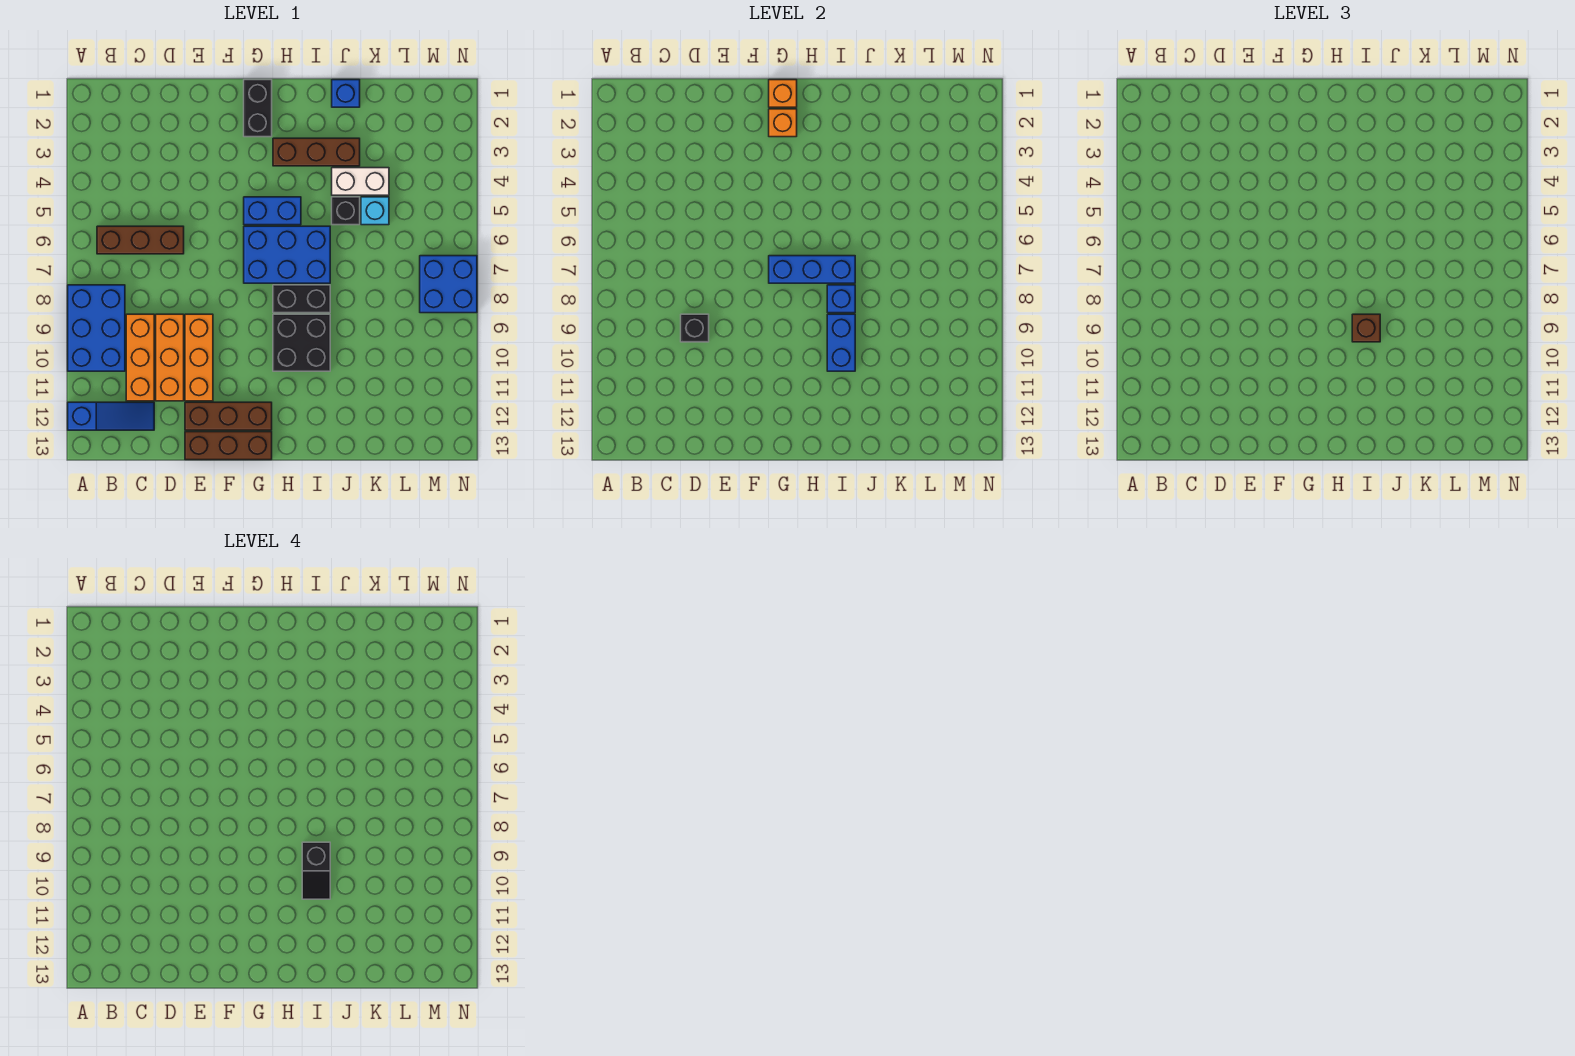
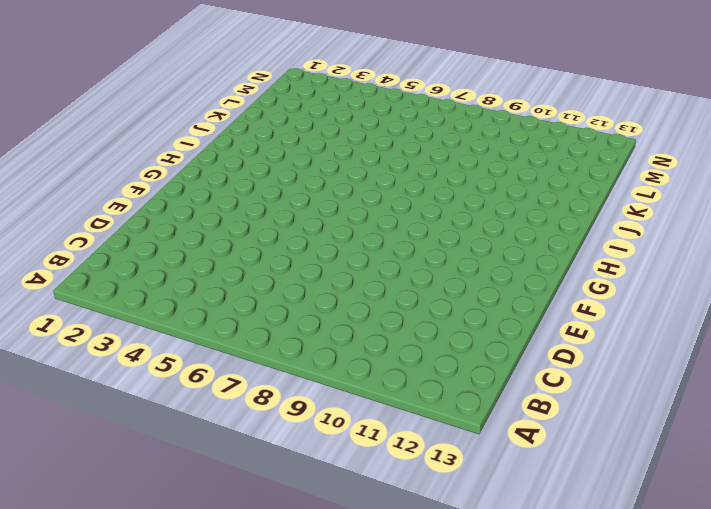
none -> blue brick A8:B10 level 1
none -> blue slope A12:C12 level 1 top A
none -> brown brick B6:D6 level 1

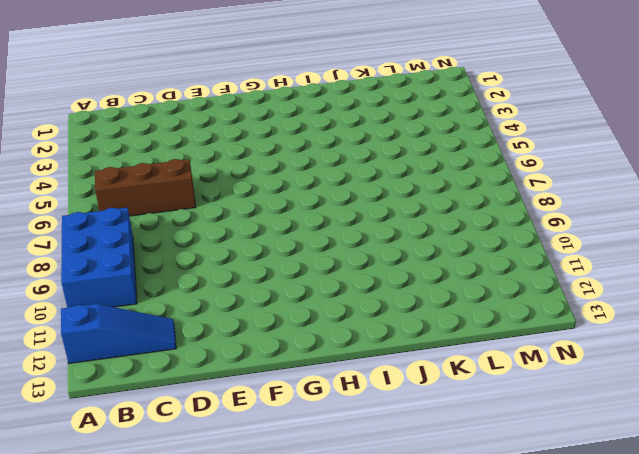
none -> orange brick C9:C11 level 1
none -> orange brick D9:D11 level 1
none -> orange brick E9:E11 level 1

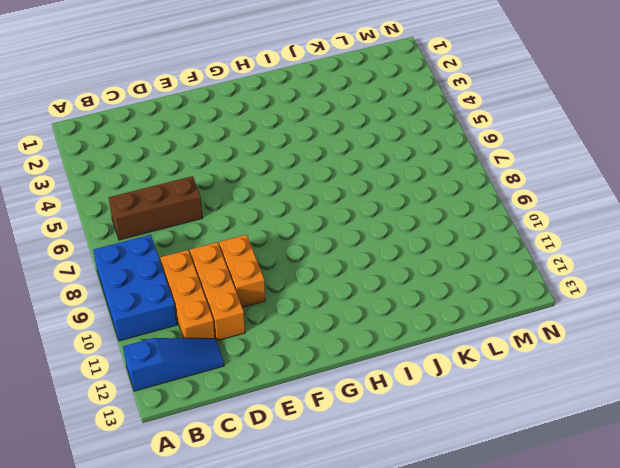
orange brick E9:E10 level 1 -> orange brick E9:E11 level 1
none -> brown brick E12:G12 level 1
none -> brown brick E13:G13 level 1
none -> black brick G1:G2 level 1

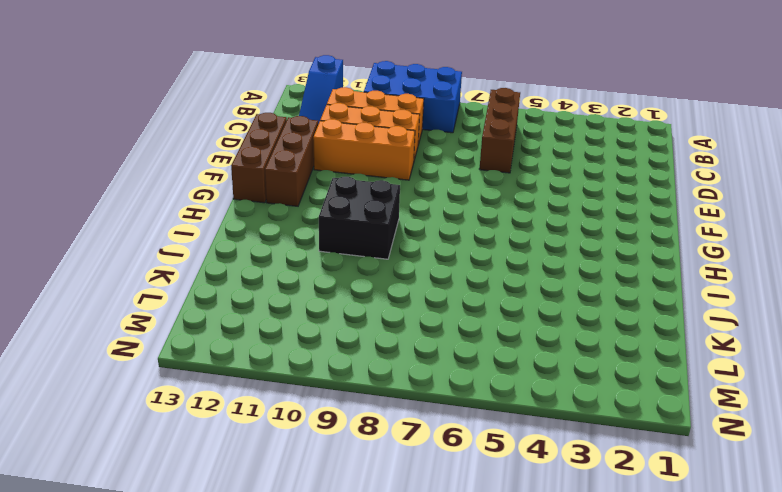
none -> black brick G1:G2 level 1
none -> blue brick G5:H5 level 1
none -> blue brick G6:I7 level 1

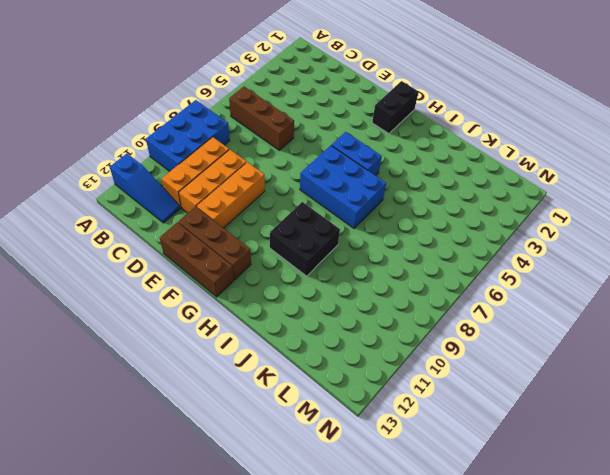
none -> brown brick H3:J3 level 1
none -> black brick H8:I8 level 1
none -> blue brick J1 level 1

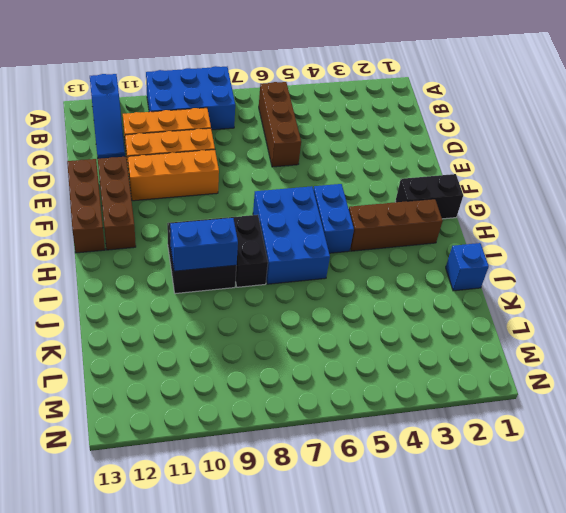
brown brick H2:H4 level 1 -> brown brick H3:J3 level 1
none -> white brick J4:K4 level 1
none -> black brick J5 level 1
none -> cyan brick K5 level 1

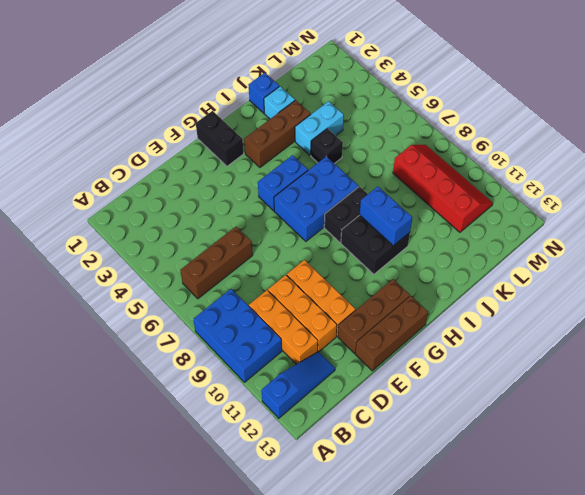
cyan brick J2 level 1 -> cyan brick K5 level 1
cyan brick J4:K4 level 1 -> white brick J4:K4 level 1
red slope L8:M11 level 1 top L -> blue brick M7:N8 level 1
none -> black brick D9 level 2
none -> orange brick G1 level 2
none -> orange brick G2 level 2

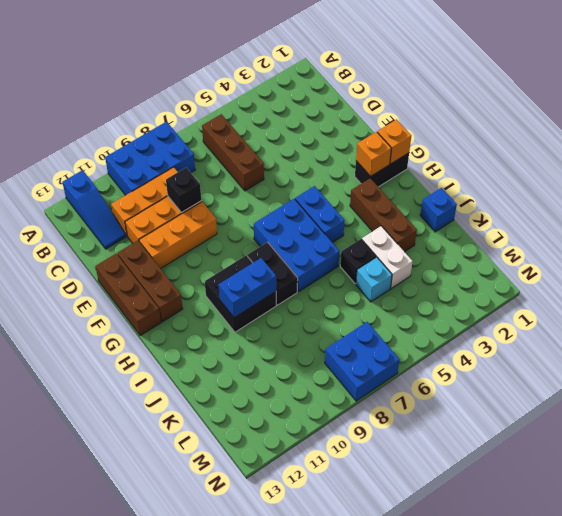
none -> blue brick G7:I7 level 2
none -> blue brick I8 level 2
none -> brown brick I9 level 3

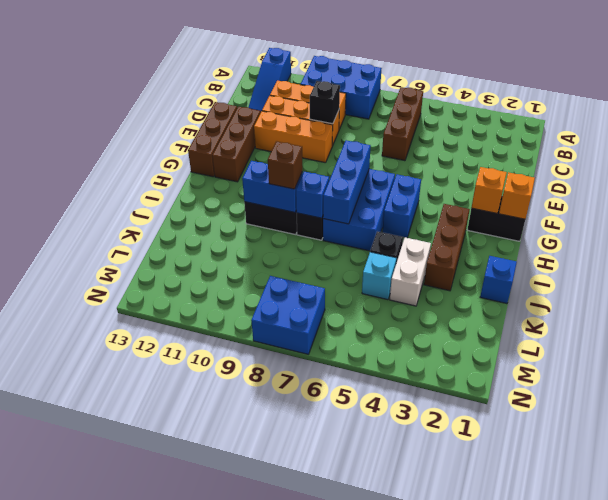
none -> black slope I9:I10 level 4 top 9

